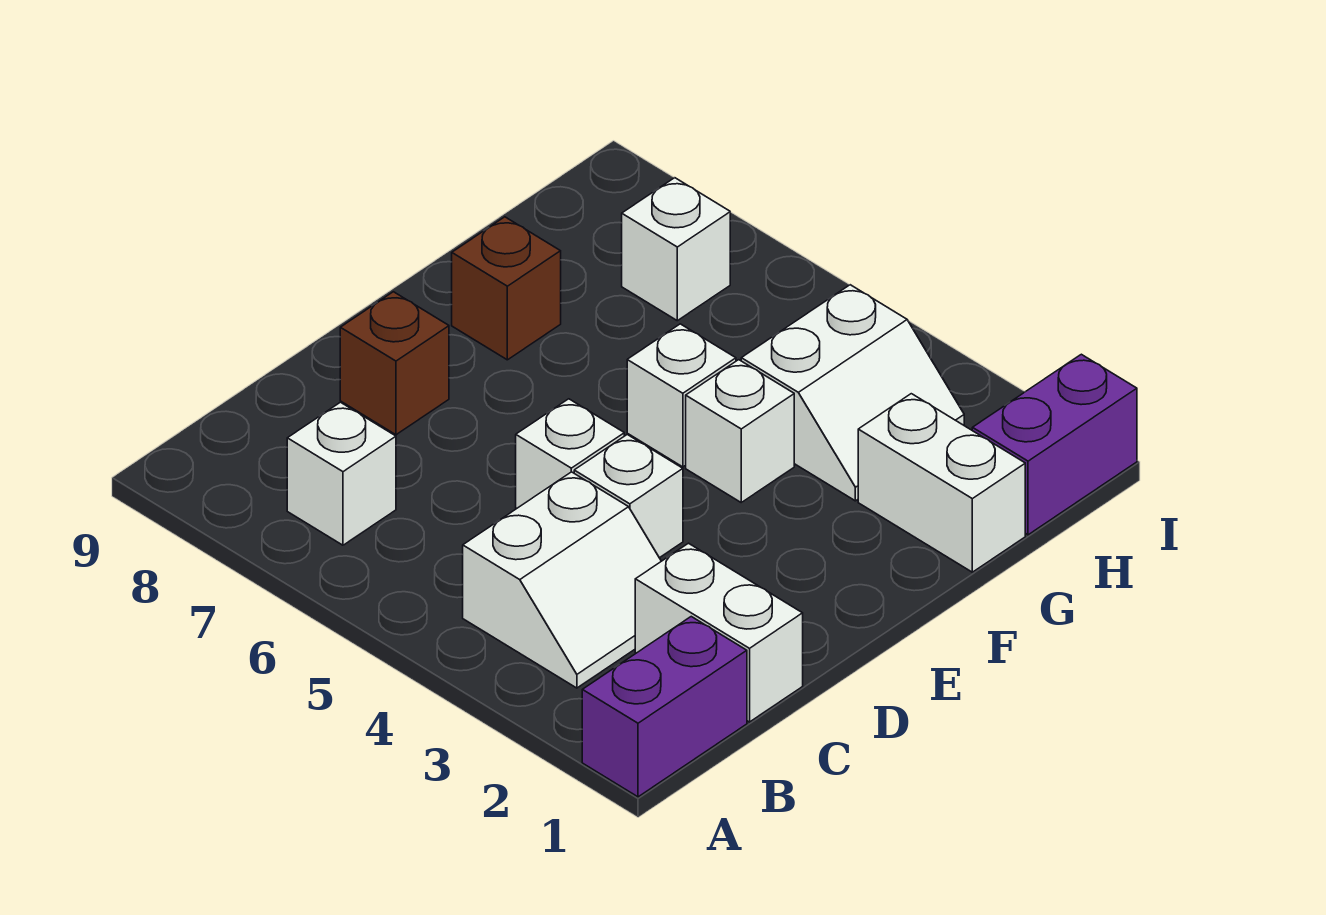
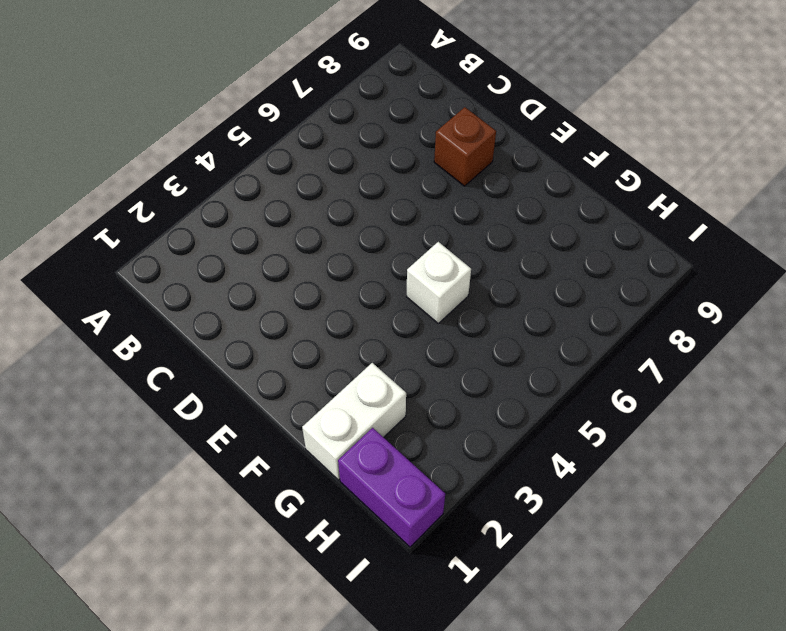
none -> purple brick A1:B1 level 1
none -> white slope B3:C4 level 1 top 4
none -> white brick B7 level 1

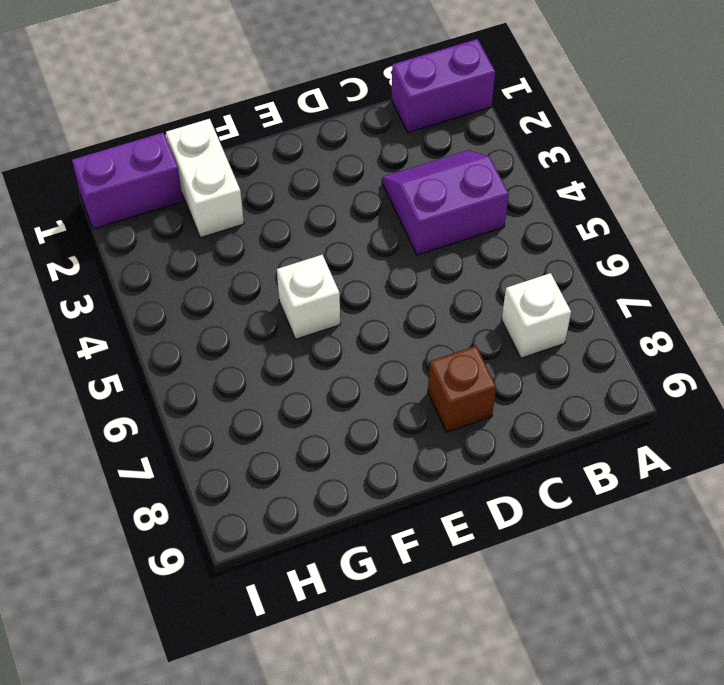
purple slope B3:C4 level 1 top 4 -> white slope B3:C4 level 1 top 4
none -> white brick C1:C2 level 1
none -> white brick D4 level 1
none -> white brick D5 level 1

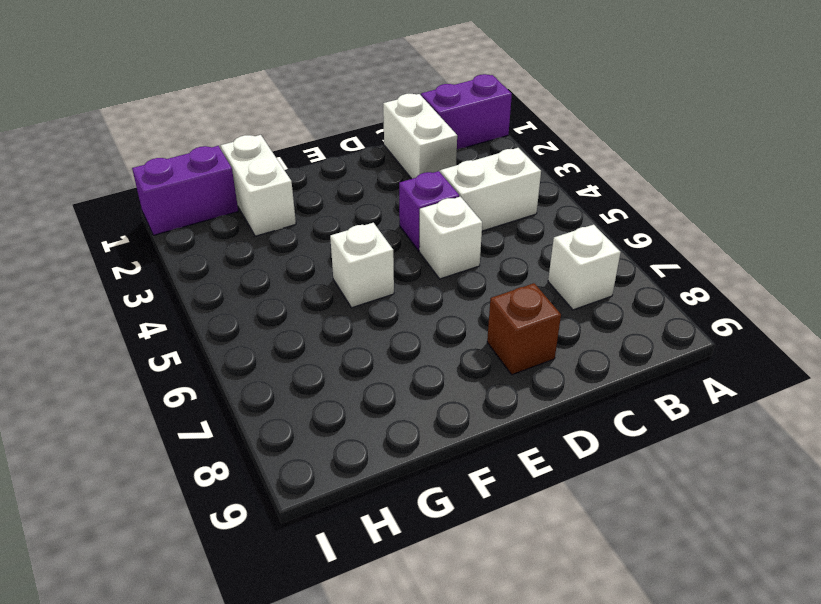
purple brick D4 level 1 -> white brick D4 level 1
none -> white brick F4 level 1
none -> brown brick F8 level 1
none -> white slope G3:H4 level 1 top 4

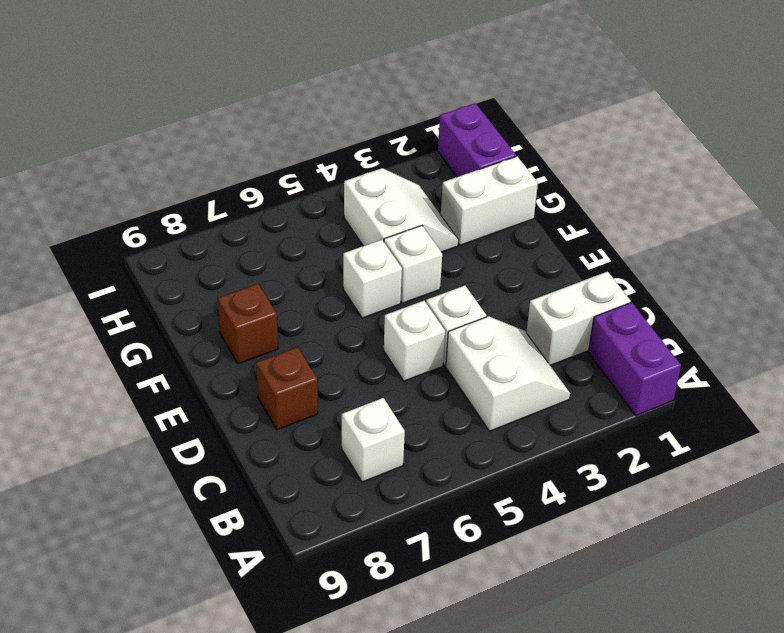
none -> white brick H7 level 1

